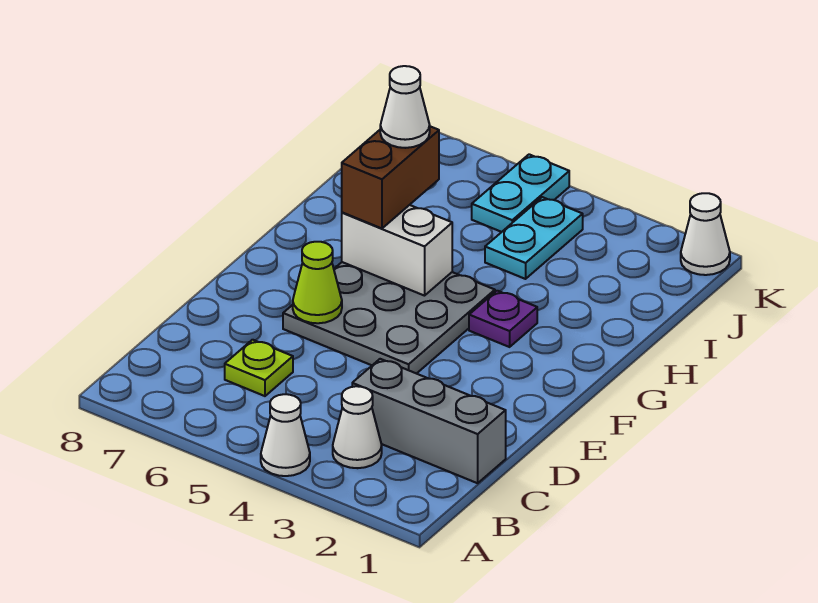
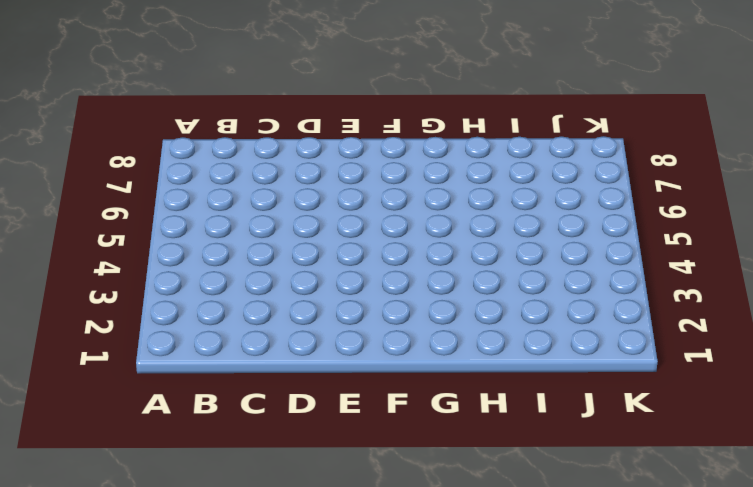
none -> white cone A4 level 1
none -> white cone B3 level 1
none -> grey brick C1:C3 level 1

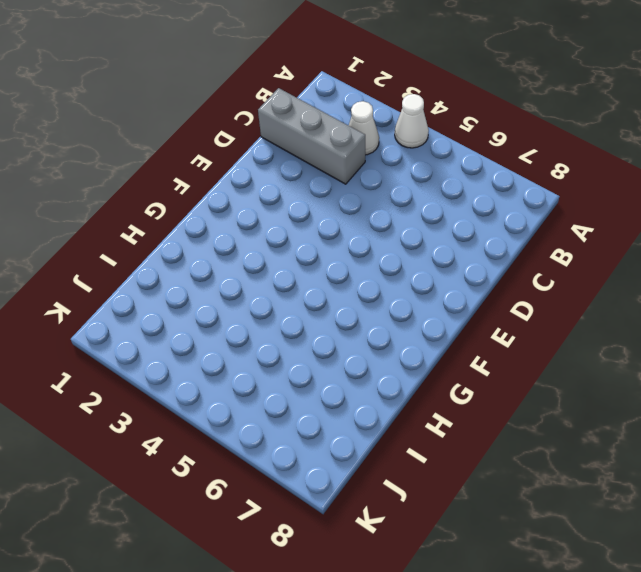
none -> lime plate C6 level 1
none -> grey plate E4:G6 level 1
none -> purple plate G3 level 1

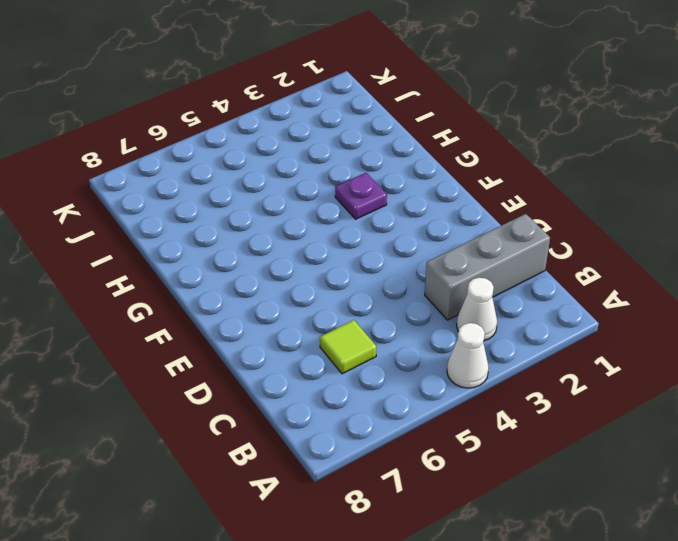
lime tile C6 level 1 -> lime plate C6 level 1
none -> grey plate E4:G6 level 1
none -> cyan plate I4:J4 level 1
none -> cyan plate J5:K5 level 1

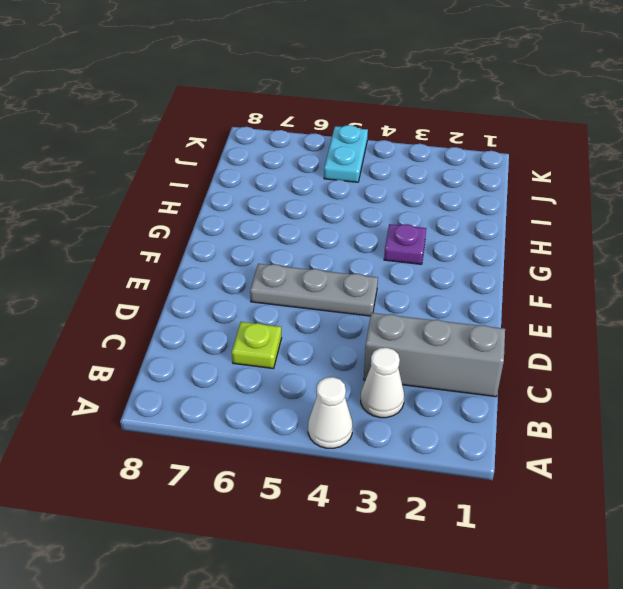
grey plate E4:E6 level 1 -> grey plate E4:G6 level 1
none -> cyan plate I4:J4 level 1
none -> white cone K1 level 1
none -> lime cone E6 level 2

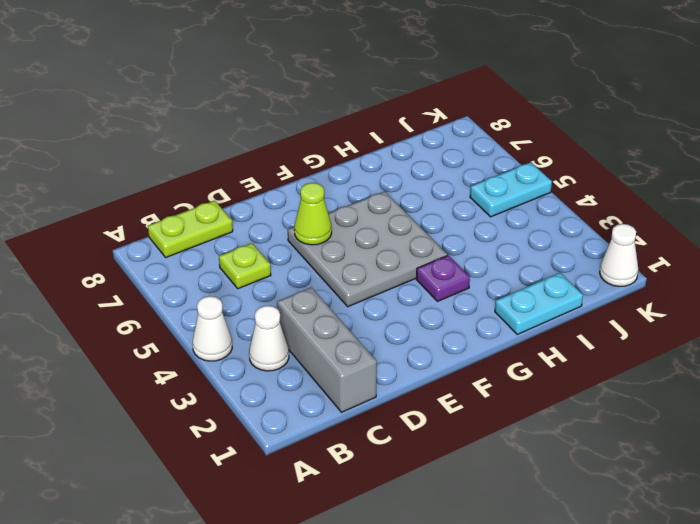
lime plate B8:C8 level 1 -> none
cyan plate H1:I1 level 1 -> cyan plate I4:J4 level 1
none -> white brick G5:G6 level 2
none -> brown brick G6:H6 level 3
none -> white cone H6 level 4

